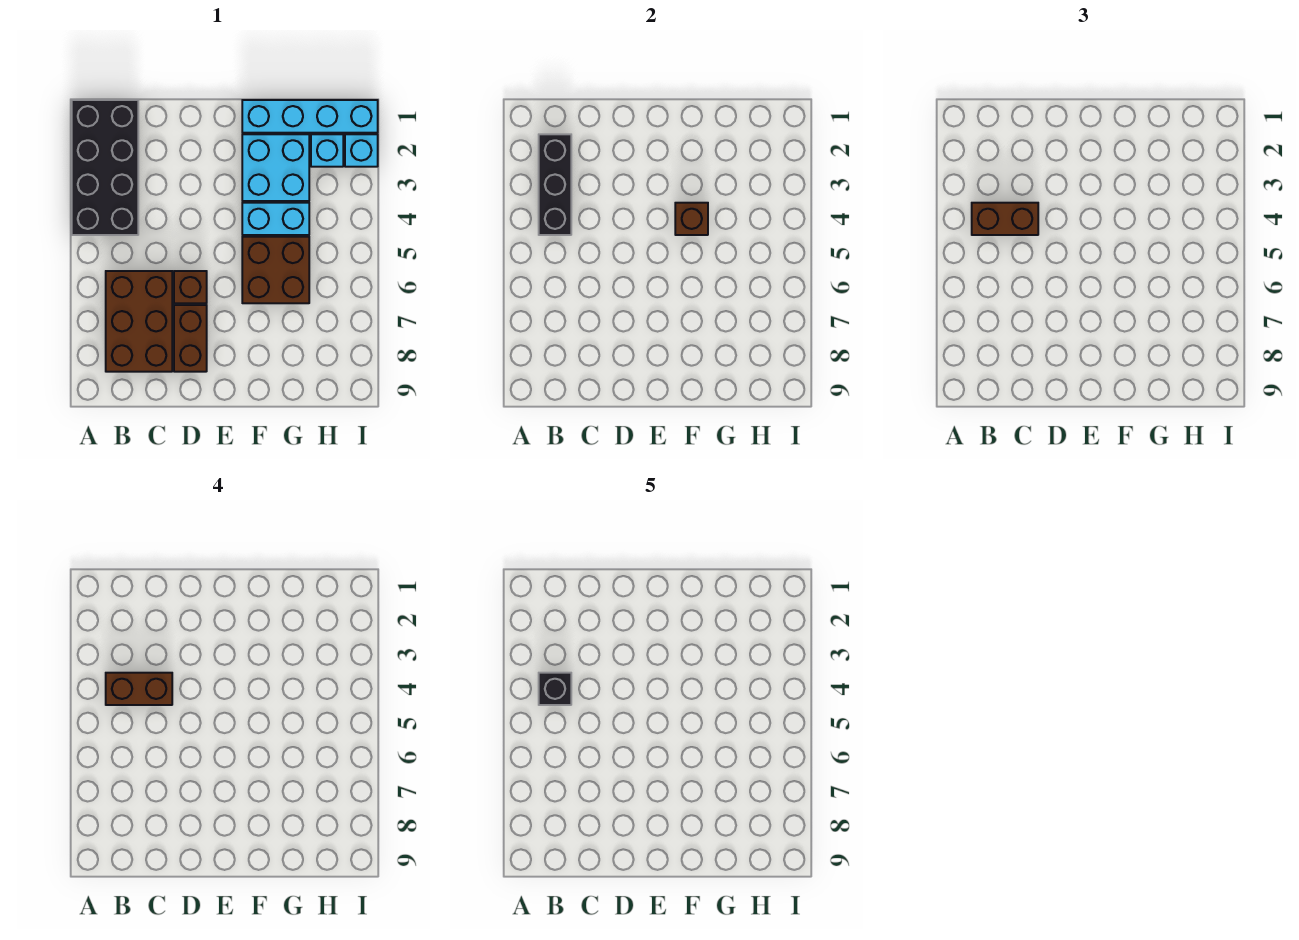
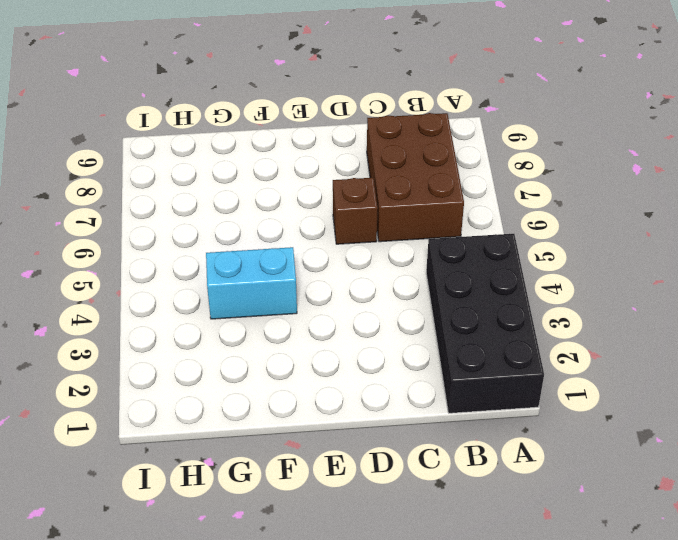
none -> brown brick D7:D8 level 1
none -> cyan brick F1:I1 level 1
none -> cyan brick F2:G3 level 1

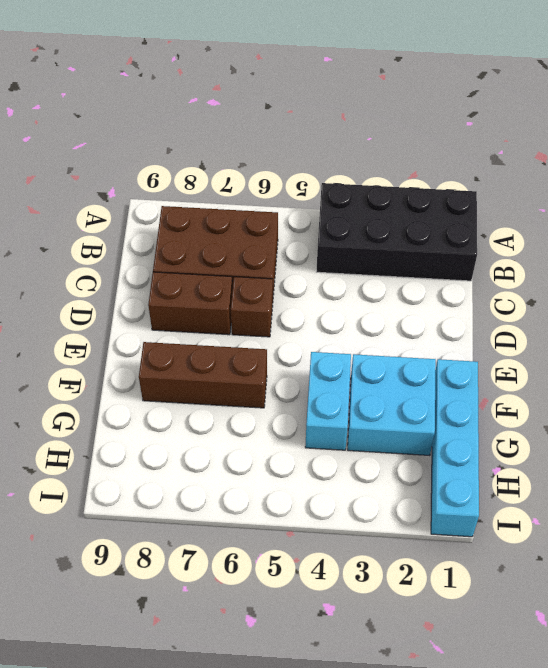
brown brick F6:F8 level 1 -> brown brick F5:G6 level 1
none -> cyan brick H2 level 1
none -> cyan brick I2 level 1
none -> black brick B2:B4 level 2

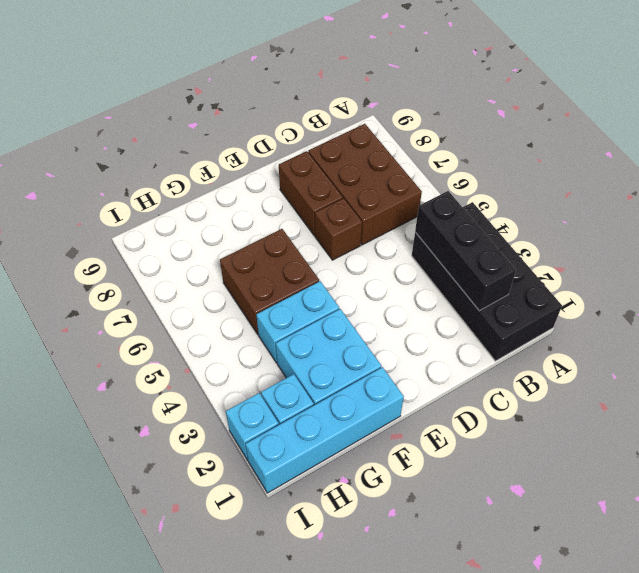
none -> brown brick F4 level 2
none -> brown brick B4:C4 level 3
none -> brown brick B4:C4 level 4

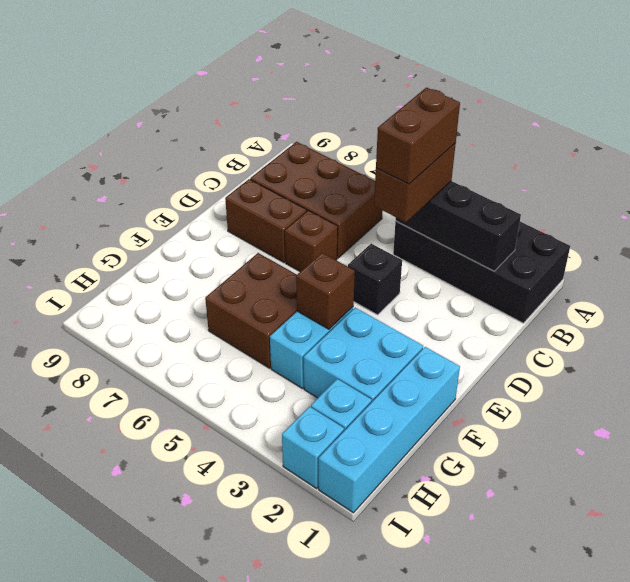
black brick D4 level 1 -> black brick B4 level 5

